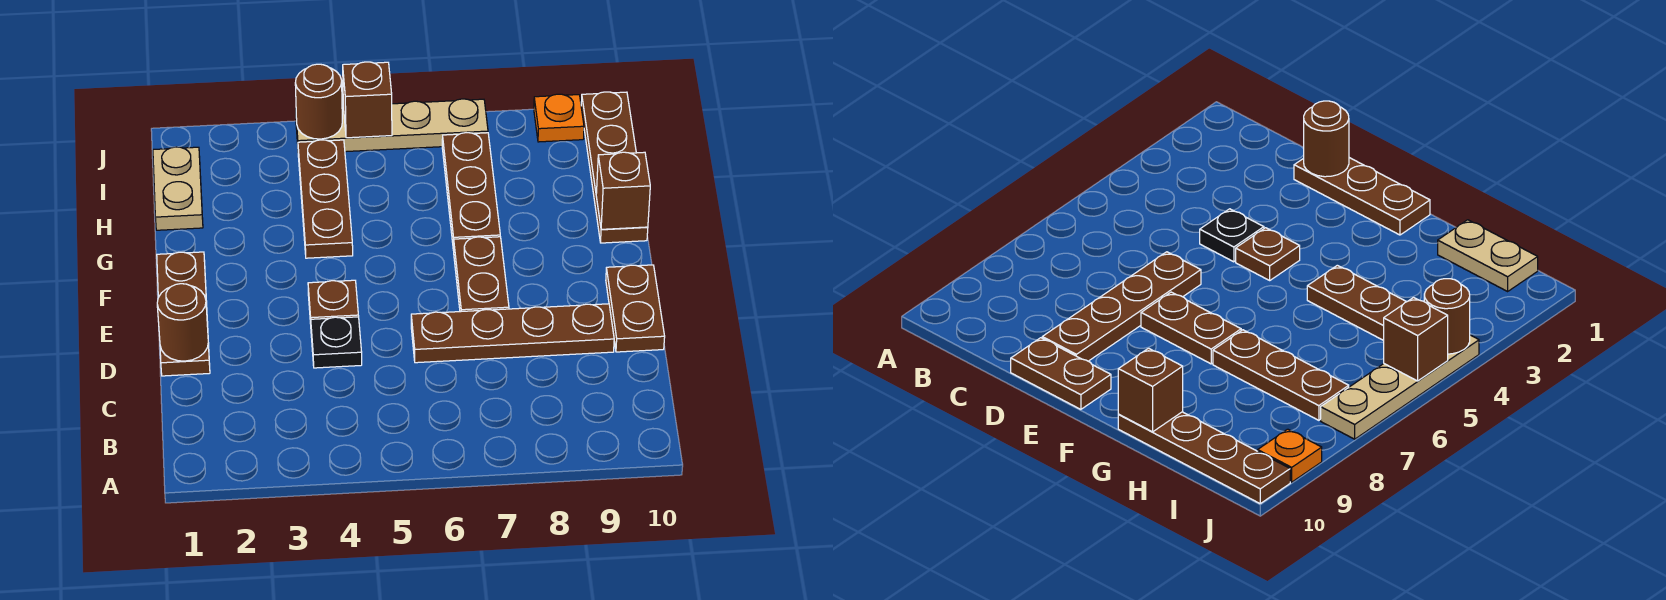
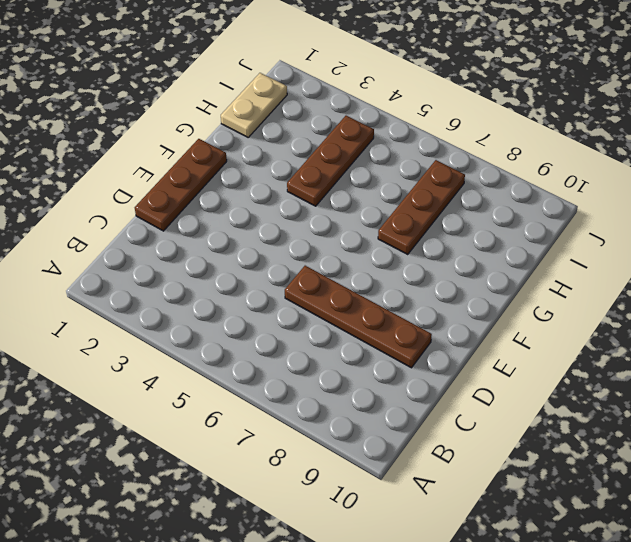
none -> black plate D4 level 1
none -> brown plate D10:E10 level 1
none -> brown plate E4 level 1

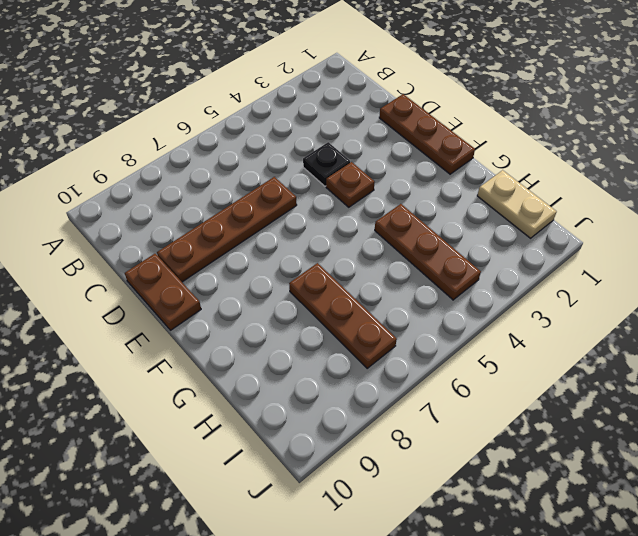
none -> brown plate E7:F7 level 1
none -> brown plate G10:J10 level 1
none -> tan plate J4:J7 level 1

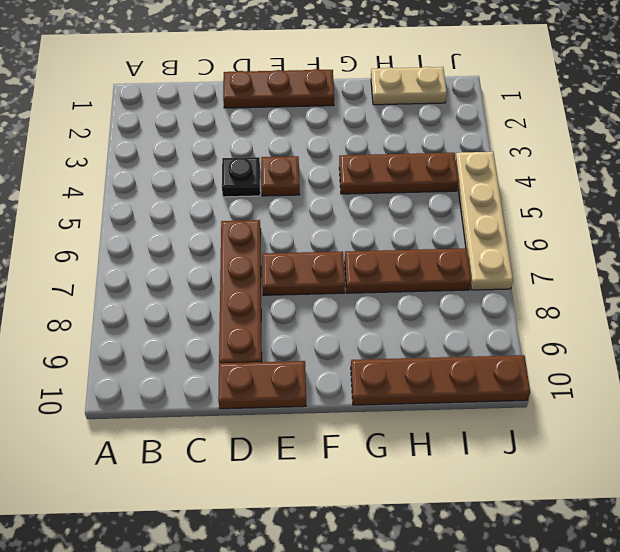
none -> orange plate J9 level 1
none -> brown round brick D1 level 2
none -> brown brick G10 level 2

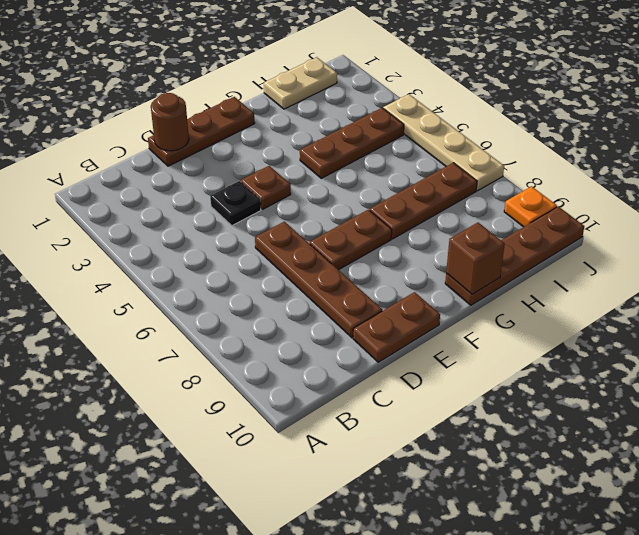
none -> brown round brick J4 level 2
none -> brown brick J5 level 2

